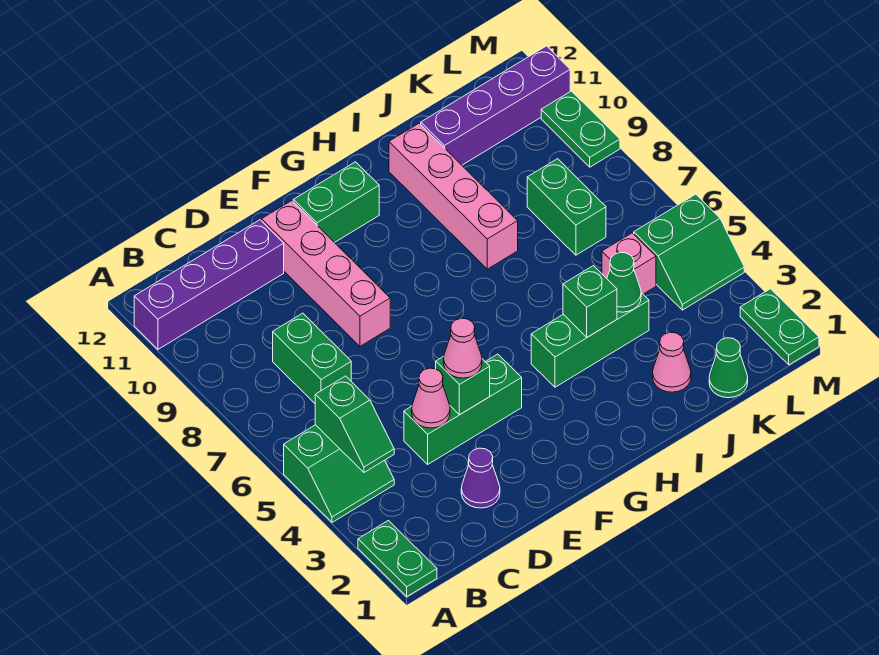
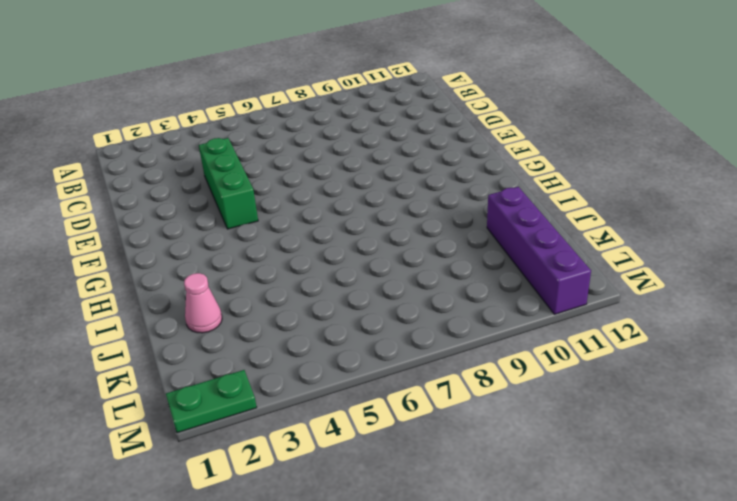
none -> green plate A1:A2 level 1
none -> green slope A4:B5 level 1 top 5
none -> purple brick A11:D11 level 1

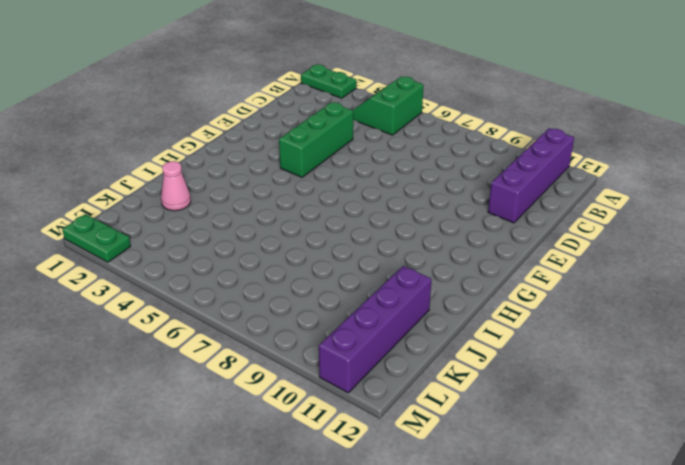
none -> green brick C7:C8 level 1
none -> purple cone D2 level 1
none -> pink brick E8:E11 level 1

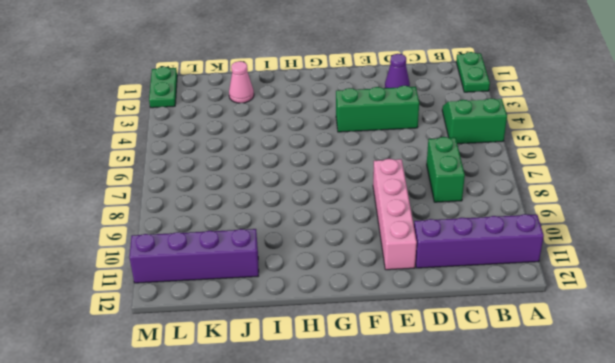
none -> green brick F11:G11 level 1
none -> green brick H4:J4 level 1
none -> pink brick I8:I11 level 1

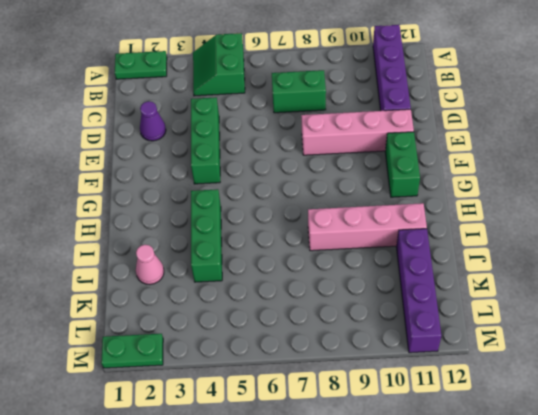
none -> green cone K1 level 1
none -> pink brick K5 level 1
none -> green brick K7:K8 level 1

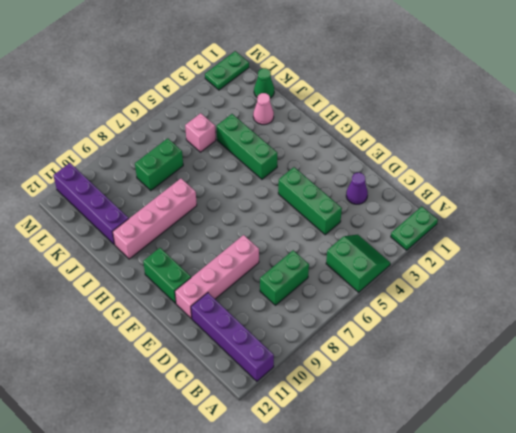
none -> green slope L4:M5 level 1 top 5
none -> green plate M9:M10 level 1
none -> green slope B4:B5 level 2 top 5

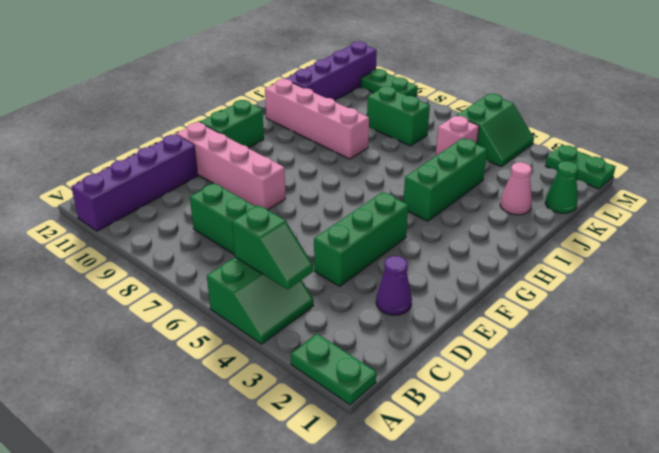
none -> pink cone D4 level 2
none -> green brick E4 level 2
none -> green brick I4 level 2

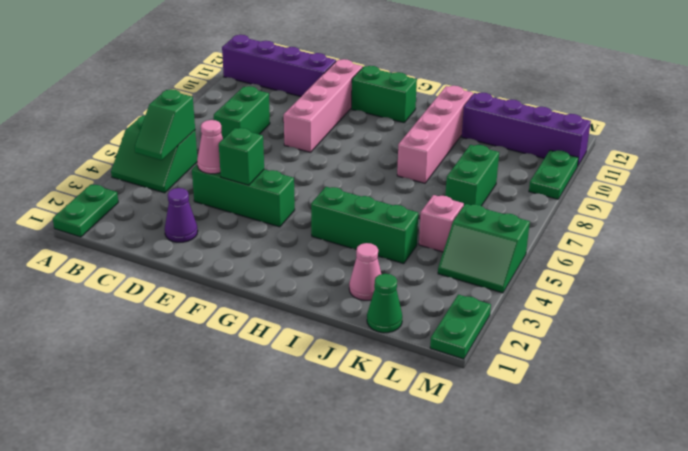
none -> green brick I4 level 2
none -> green cone J4 level 2
none -> pink cone E4 level 3

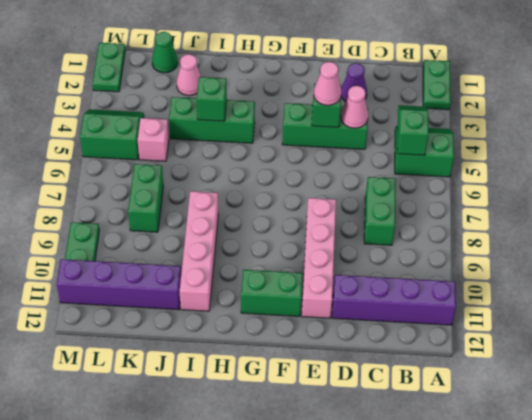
none -> green cone J4 level 2

